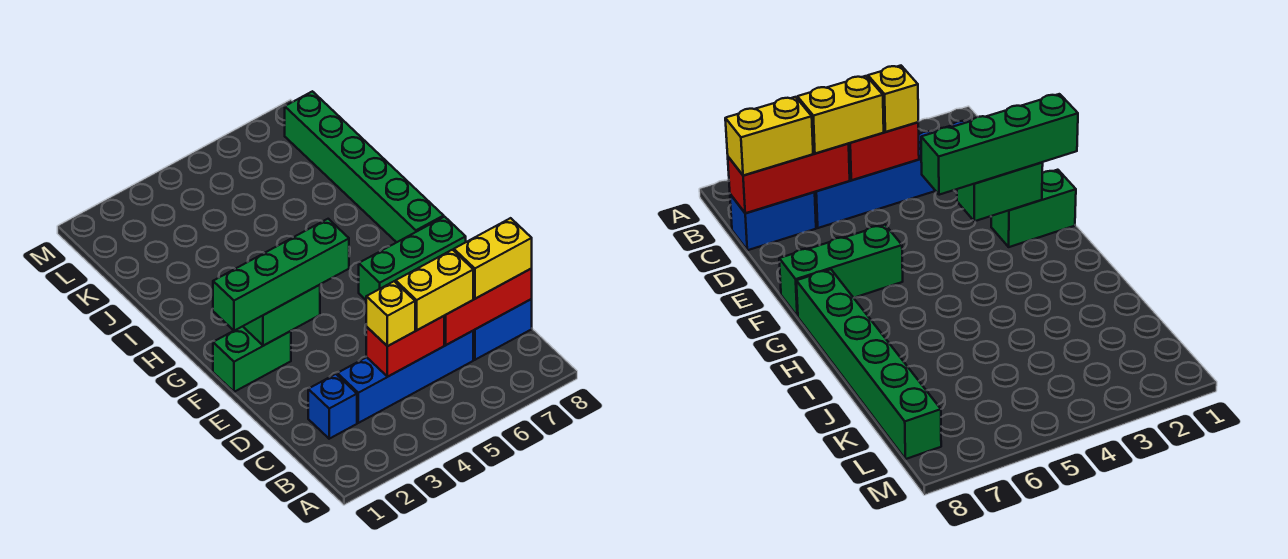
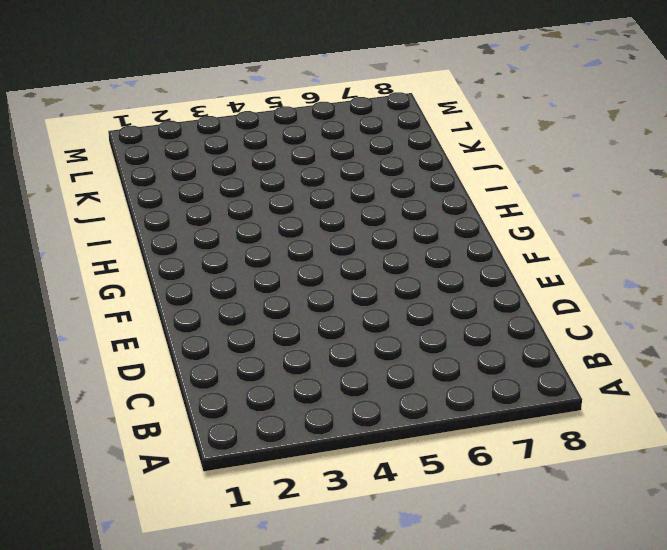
none -> blue brick C2 level 1
none -> blue brick C3:C6 level 1
none -> blue brick C7:C8 level 1

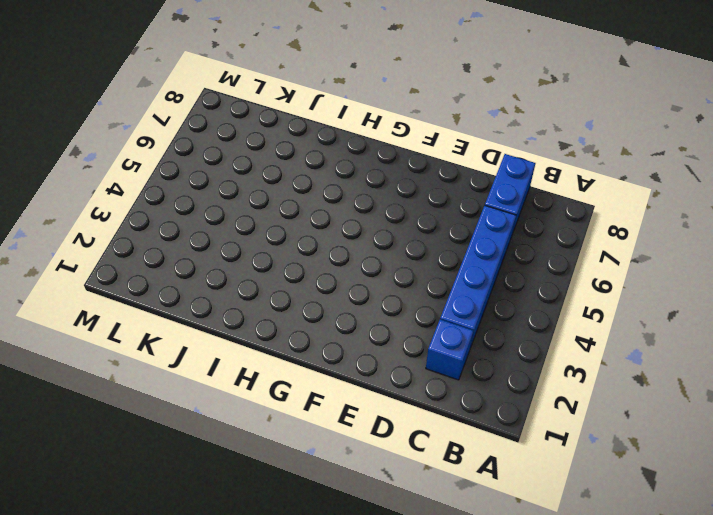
none -> green brick F1:F2 level 1
none -> green brick F6:F8 level 1
none -> green brick G8:L8 level 1

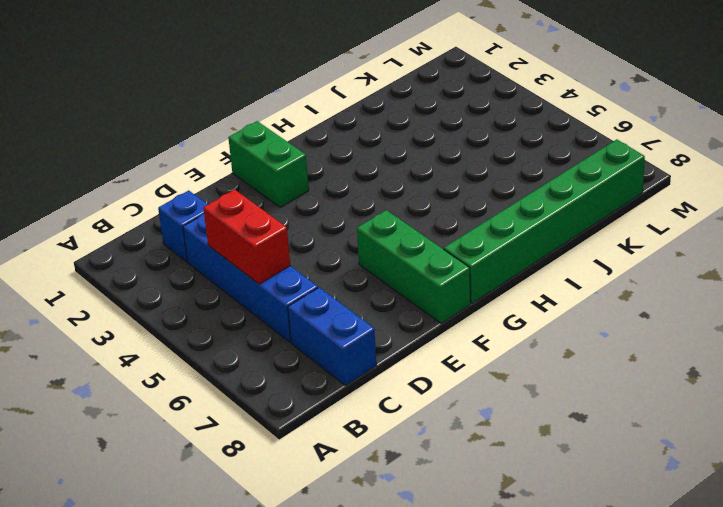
none -> red brick C6:C8 level 2
none -> green brick F2:F3 level 2
none -> yellow brick C4 level 3

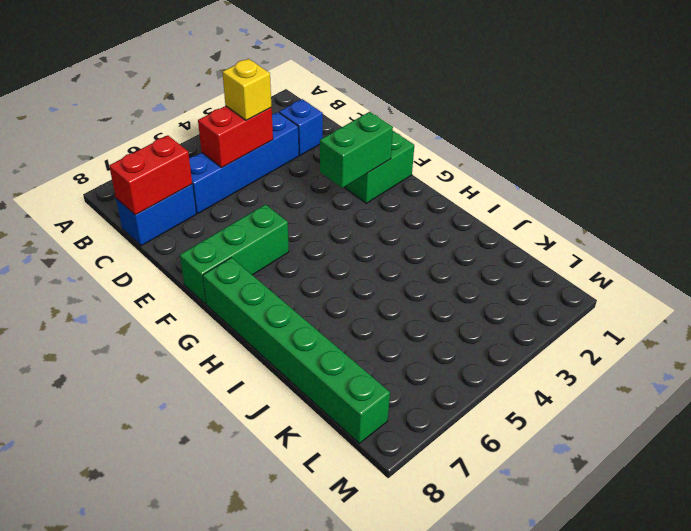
red brick C7:C8 level 2 -> red brick C6:C8 level 2
none -> yellow brick C5:C6 level 3
none -> yellow brick C7:C8 level 3
none -> green brick F1:F4 level 3

